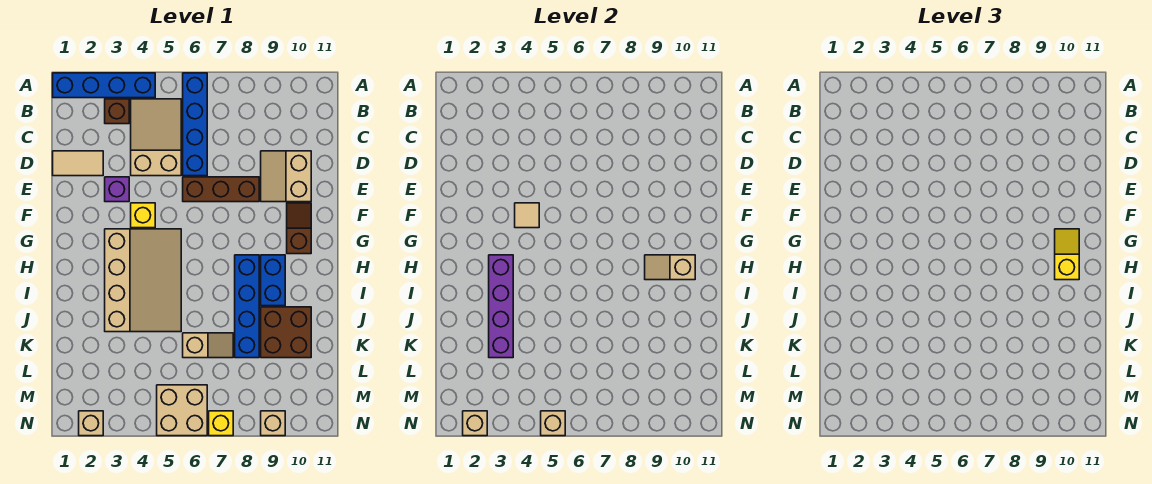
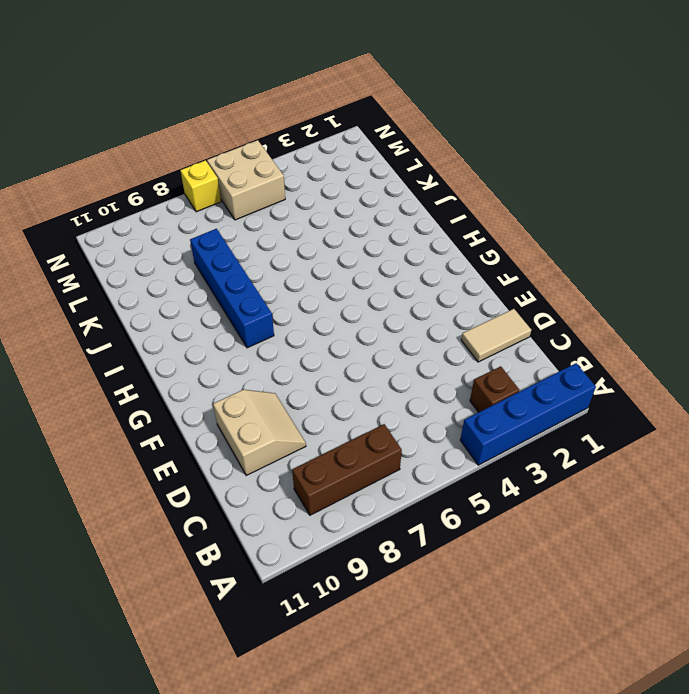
brown brick B7:B9 level 1 -> brown brick E6:E8 level 1
none -> blue brick A6:D6 level 1
none -> tan slope B4:D5 level 1 top D
none -> purple brick E3 level 1

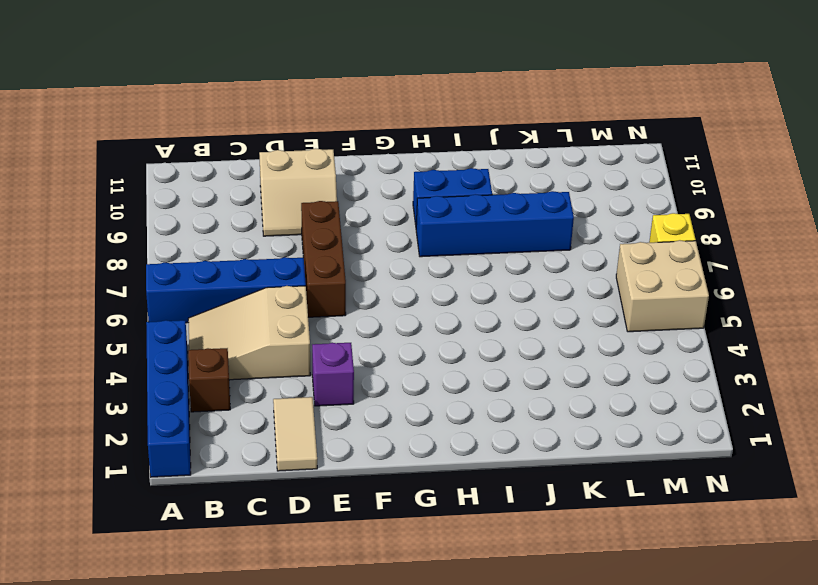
none -> yellow brick F4 level 1
none -> brown slope F10:G10 level 1 top G
none -> tan slope G3:J5 level 1 top 3

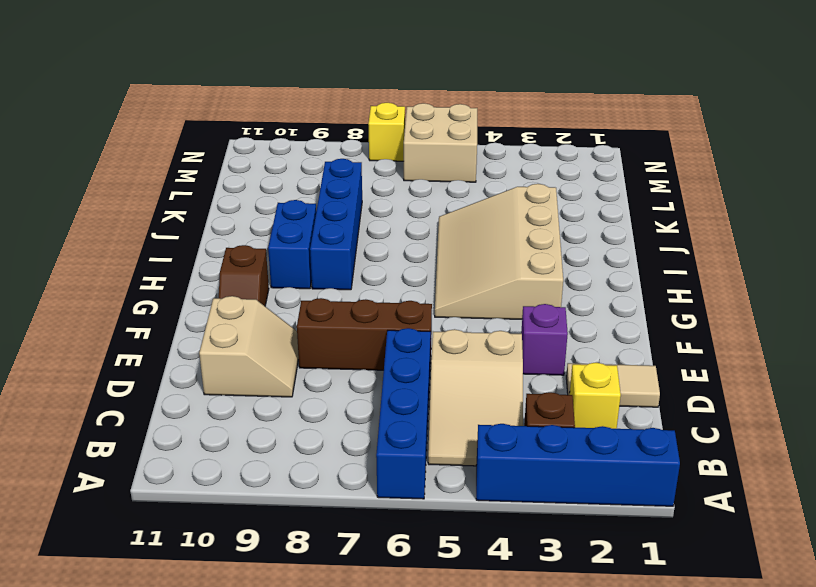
yellow brick C2 level 1 -> yellow brick F4 level 1
none -> brown brick J9:K10 level 1
none -> tan slope K6:K7 level 1 top 6
none -> tan brick N2 level 1

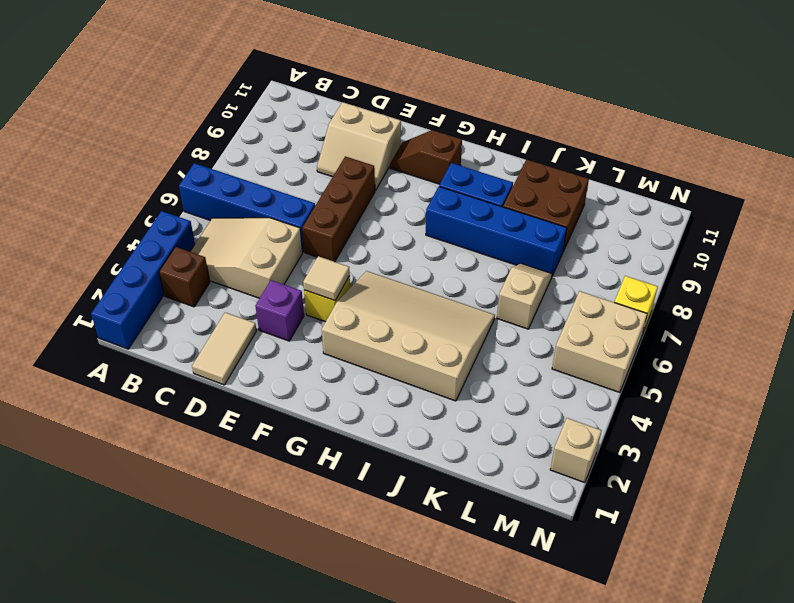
none -> tan brick N9 level 1
none -> purple brick H3:K3 level 2
none -> tan slope H9:H10 level 2 top 10

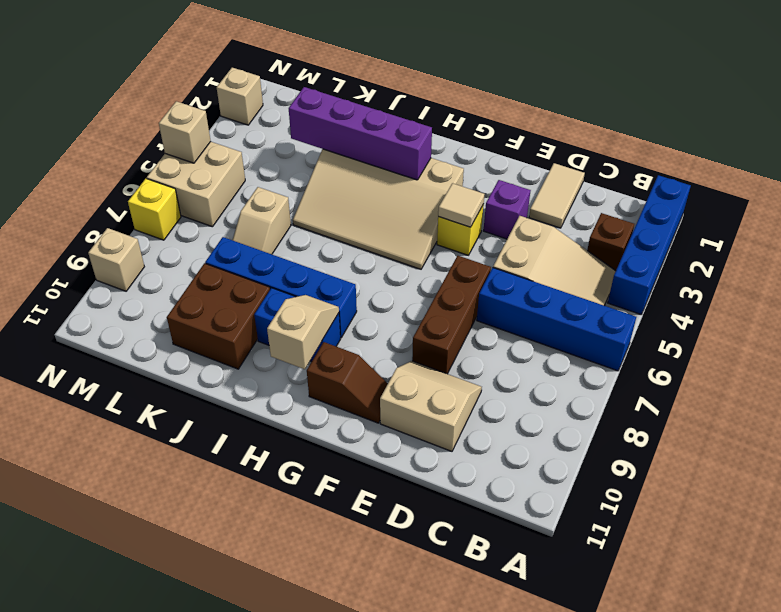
none -> tan brick N2 level 2
none -> yellow slope G10:H10 level 3 top H

